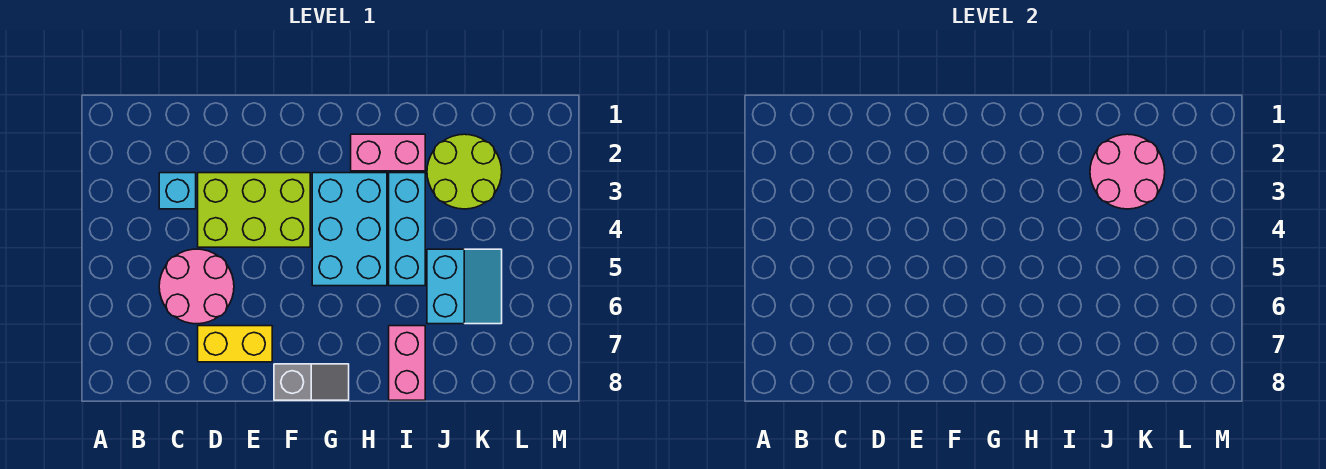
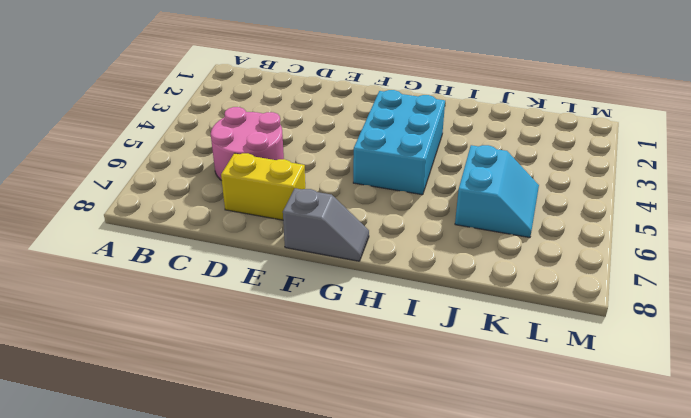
none -> cyan brick C3 level 1
none -> lime brick D3:F4 level 1
none -> pink brick H2:I2 level 1

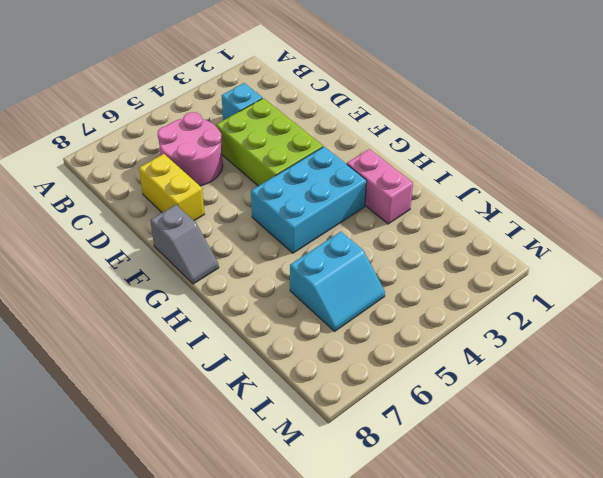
none -> cyan brick I3:I5 level 1
none -> pink brick I7:I8 level 1
none -> lime round brick J2:K3 level 1

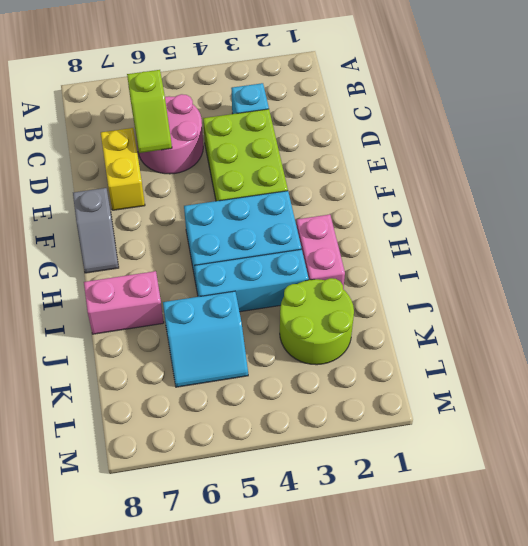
lime slope C6:D6 level 2 top C -> none
none -> pink round brick J2:K3 level 2

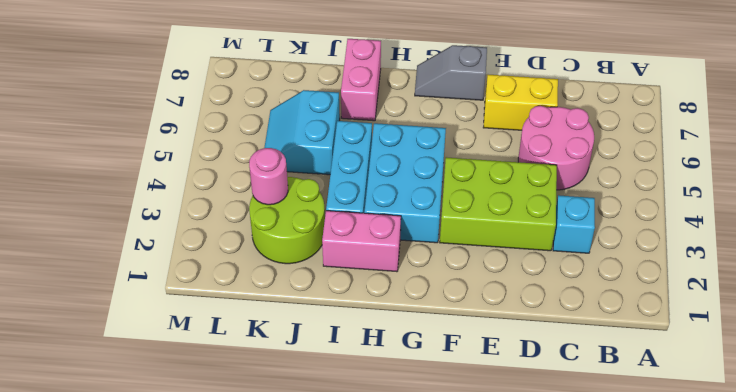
pink round brick K3 level 2 -> pink round brick J2:K3 level 2

